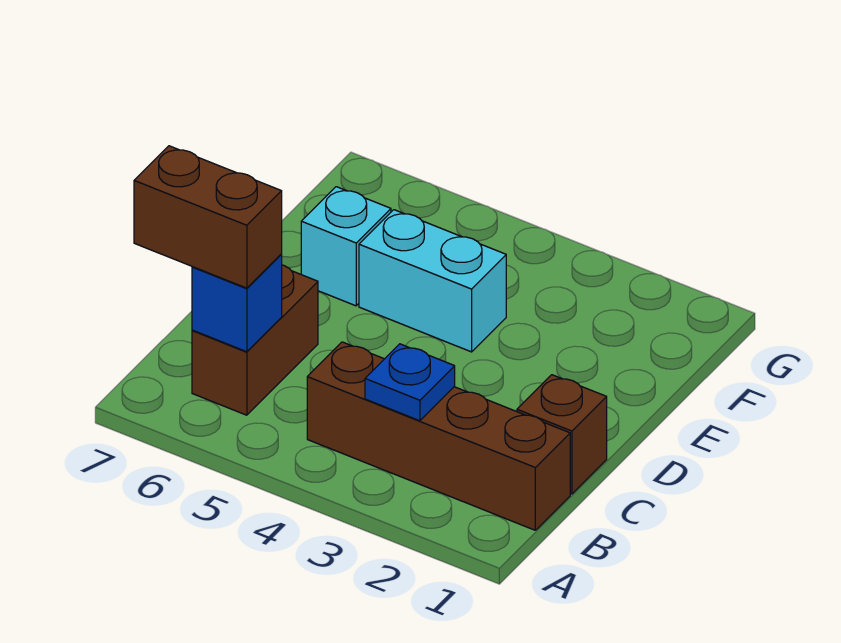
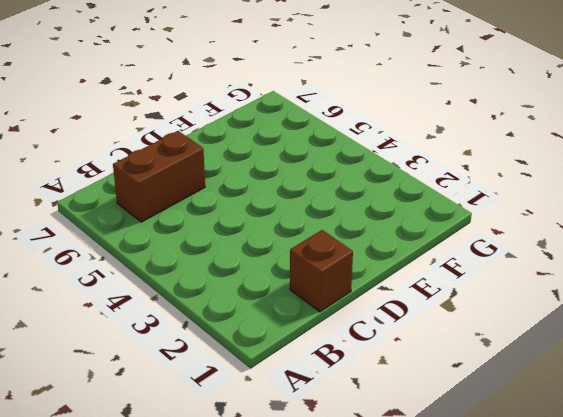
none -> brown brick B1:B4 level 1
none -> cyan brick E4:E5 level 1

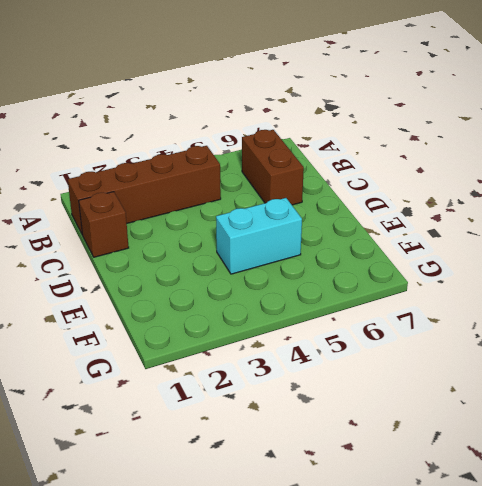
none -> cyan brick E6 level 1
none -> blue plate B3 level 2

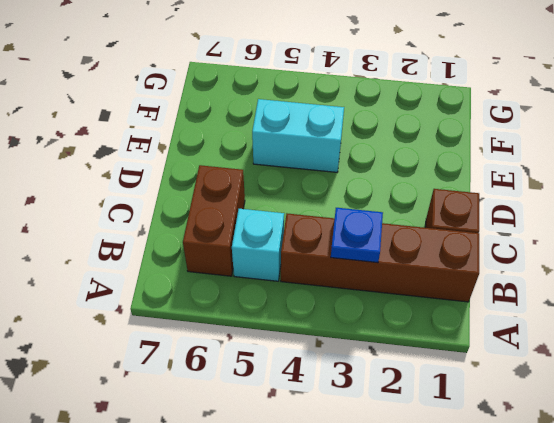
cyan brick B5 level 1 -> cyan brick E6 level 1
none -> blue brick B6 level 2
none -> brown brick B6:B7 level 3

